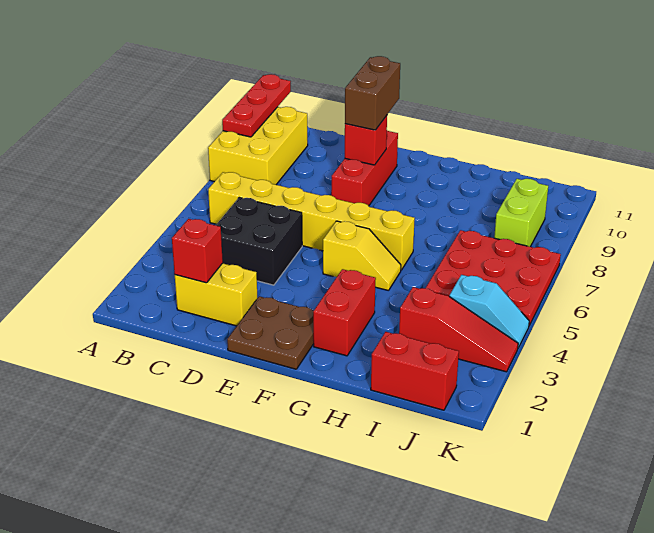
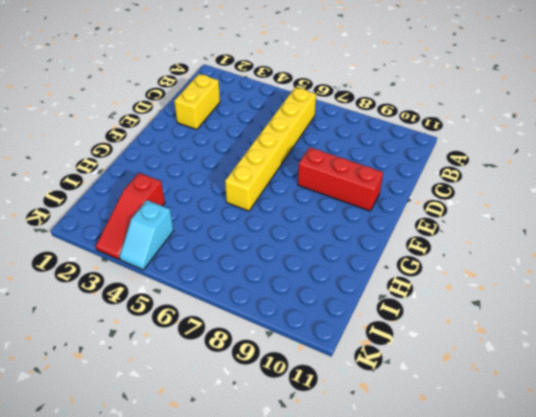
none -> yellow brick A8:B10 level 1
none -> black brick C4:D5 level 1
none -> brown plate E1:F2 level 1

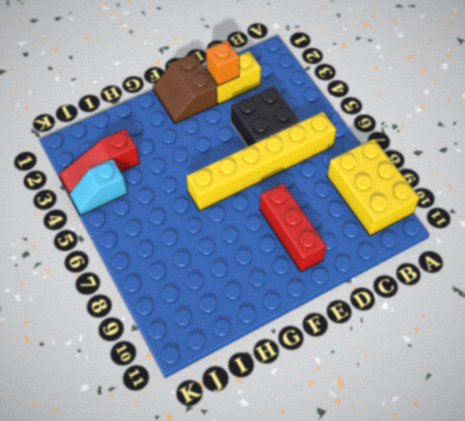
orange brick D2 level 2 -> none
brown slope E1:F2 level 1 top E -> brown plate E1:F2 level 1
none -> yellow slope F5:G5 level 1 top F
none -> red brick G2:G3 level 1
none -> red brick I1:J1 level 1

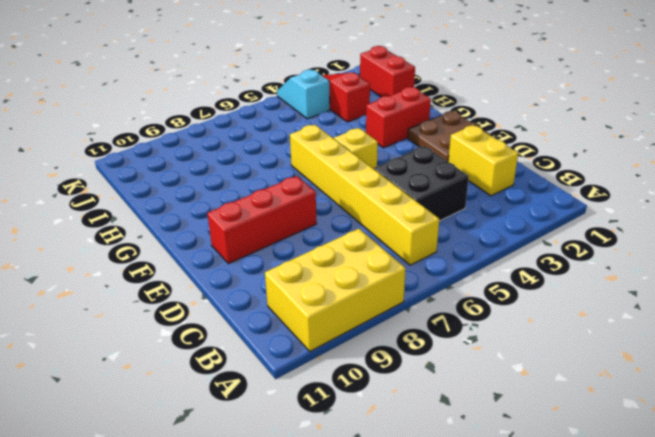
none -> red plate I5:K7 level 1
none -> lime brick J8:J9 level 1
none -> red plate A9:A11 level 2

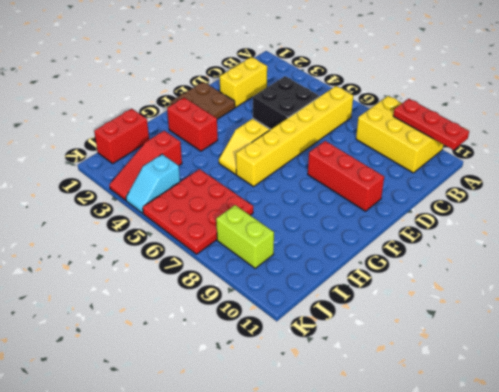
none -> red brick C2 level 2
none -> red brick E9 level 2
none -> brown brick E9:E10 level 3

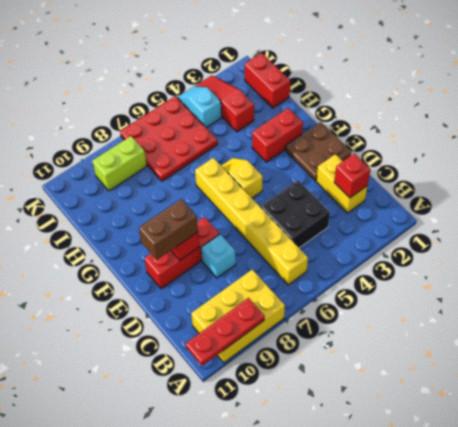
cyan brick D8 level 1 -> none

